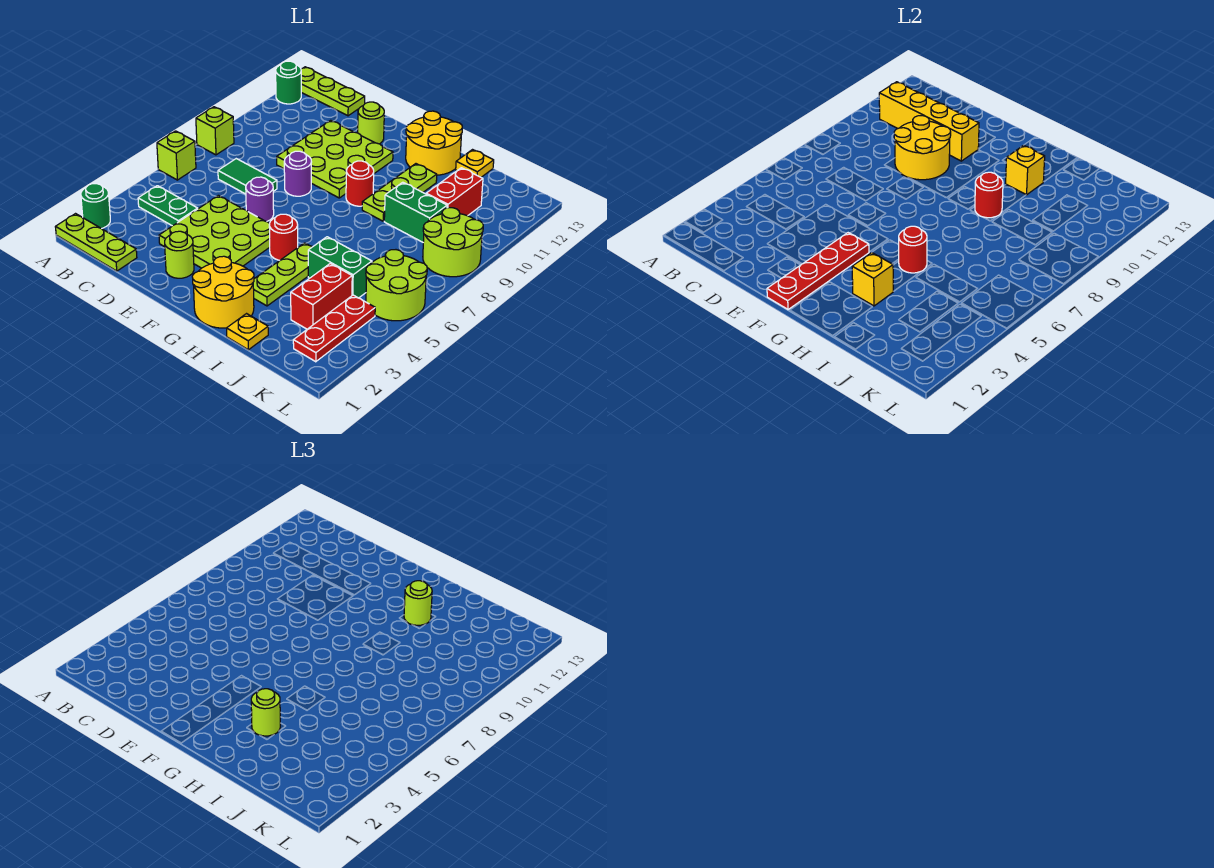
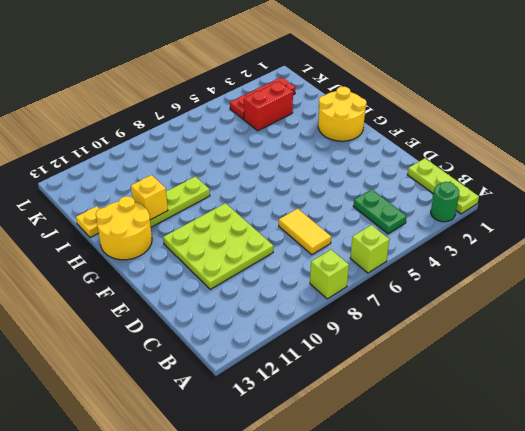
yellow tile C7:D7 level 1 -> green tile C7:D7 level 1
none -> green round brick A12 level 1
none -> lime plate A13:C13 level 1
none -> lime plate D3:F5 level 1
none -> lime round brick E2 level 1

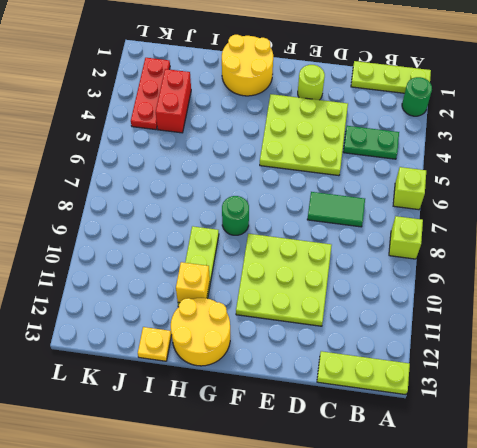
green round brick G8 level 1 -> green round brick A12 level 1
none -> purple round brick E6 level 1
none -> purple round brick E8 level 1
none -> lime round brick E12 level 1
none -> red round brick G5 level 1

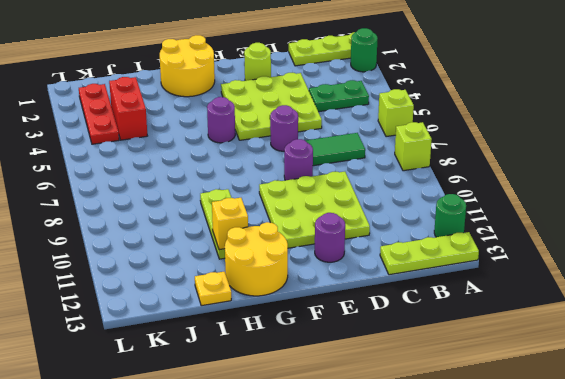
purple round brick E12 level 1 -> lime round brick E12 level 1
purple round brick G5 level 1 -> red round brick G5 level 1
none -> red round brick G9 level 1
none -> lime plate H3:H5 level 1
none -> yellow plate I1 level 1
none -> green brick I5:J5 level 1

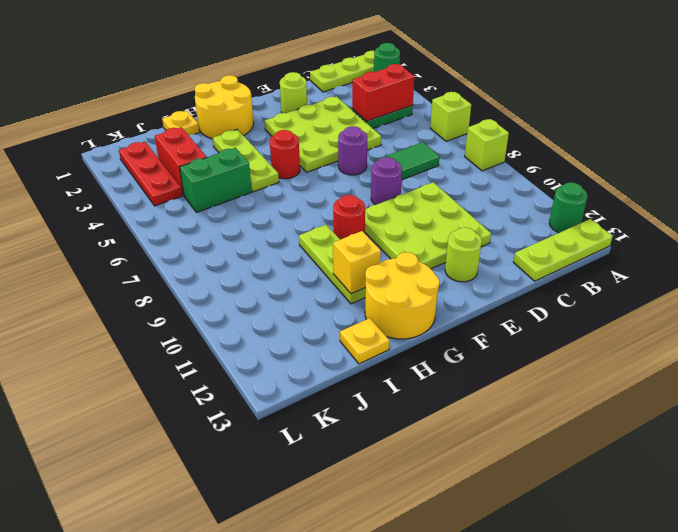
red brick B4:C4 level 2 -> red brick J10:J11 level 1
none -> green brick I9:J9 level 1
none -> lime round brick K5:L6 level 1
none -> lime round brick K8:L9 level 1
none -> yellow brick B11:E11 level 2

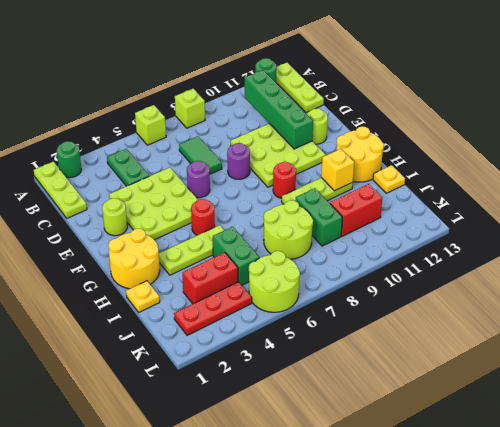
green brick B11:E11 level 2 -> yellow brick B11:E11 level 2
lime round brick I7:J8 level 1 -> lime round brick K8:L9 level 1
none -> yellow round brick D9:E10 level 2
none -> red plate F1:F4 level 2
none -> yellow brick H3 level 2
none -> red round brick H5 level 2

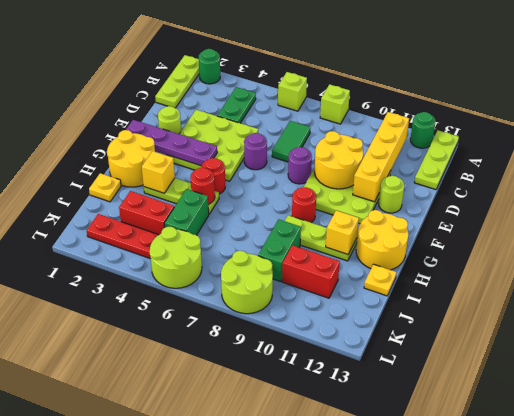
purple plate F1:F4 level 2 -> red plate F1:F4 level 2
none -> red round brick H9 level 2
none -> lime round brick H3 level 3
none -> lime round brick H11 level 3

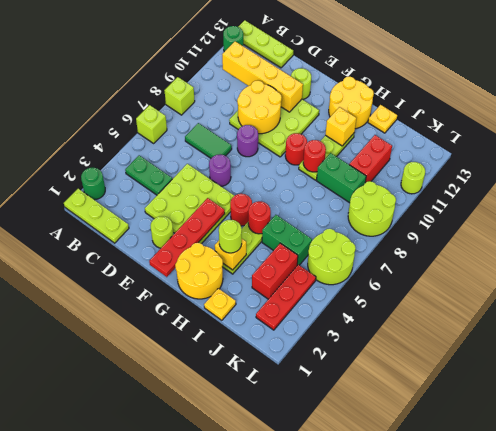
lime round brick L11 level 1 -> lime round brick H11 level 3

